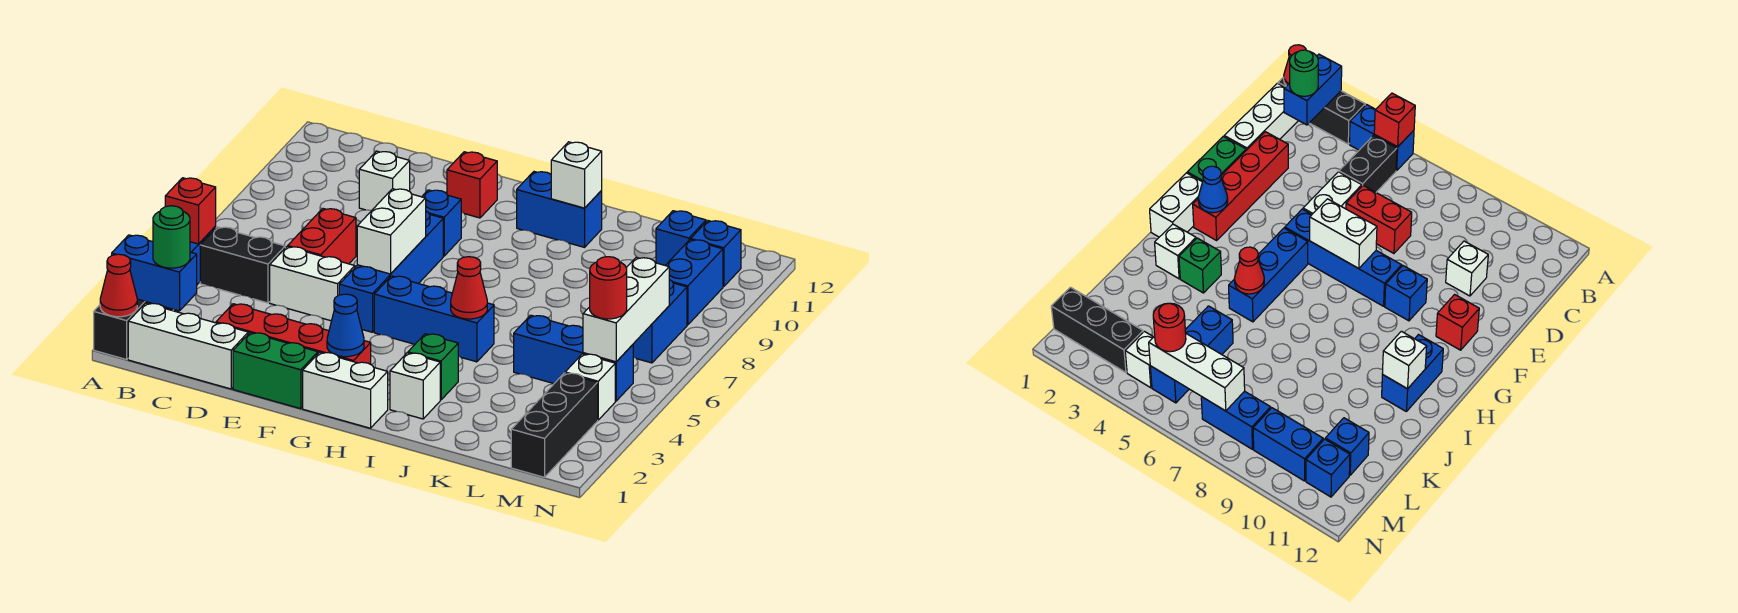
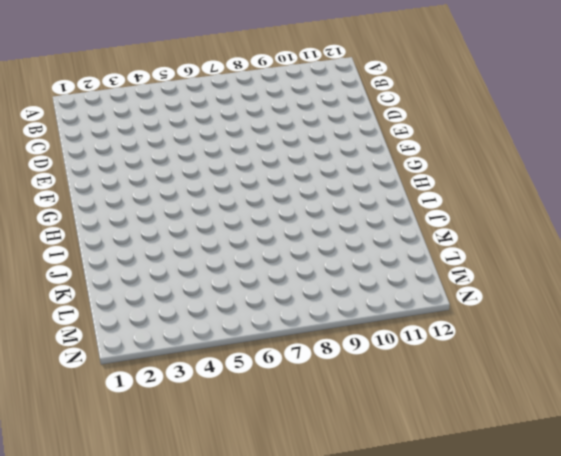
none -> black brick A1:A3 level 1
none -> blue brick A4:A5 level 1
none -> white brick B1:D1 level 1
none -> black brick B5:C5 level 1

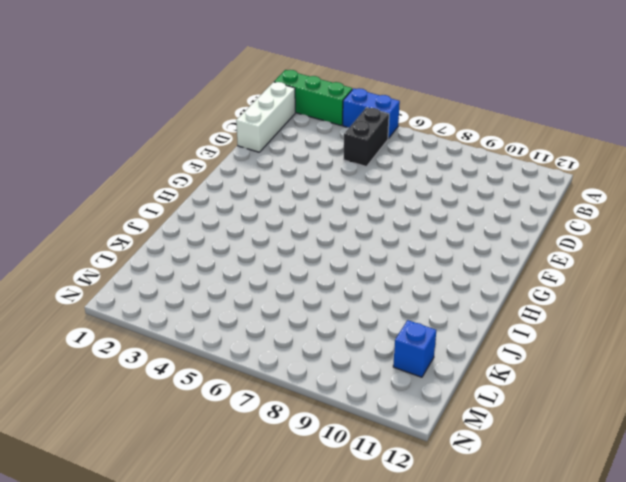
green brick A1:A3 level 1 -> black brick A1:A3 level 1
none -> red brick D2:G2 level 1
none -> white brick D5:E5 level 1
none -> red brick D6:D7 level 1
none -> white brick D10 level 1

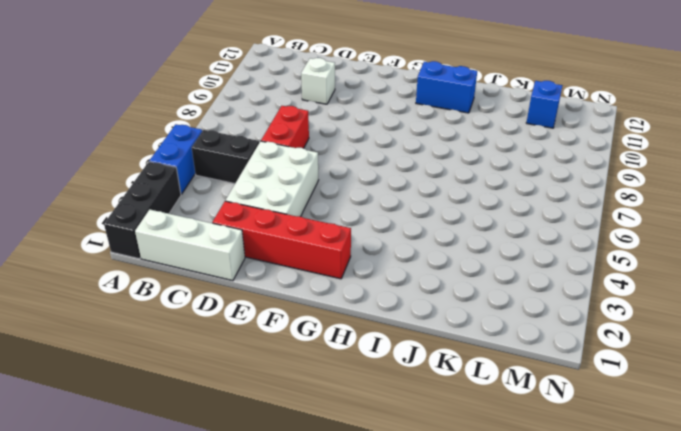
white brick D3:E5 level 1 -> white brick D5:E5 level 1
none -> green brick E1:F1 level 1
none -> blue brick F5:F8 level 1
none -> blue brick F9 level 1
none -> red brick F11 level 1

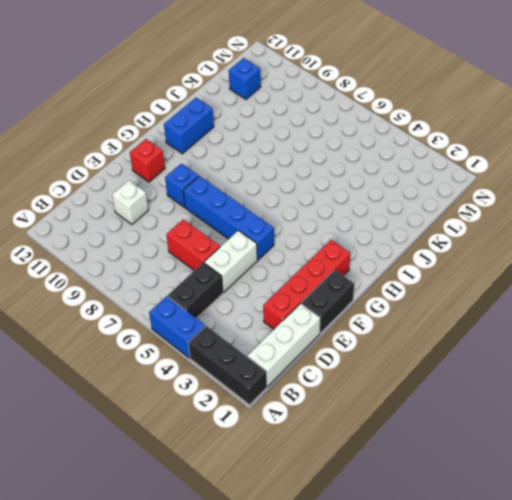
black brick E1:F1 level 1 -> green brick E1:F1 level 1
none -> white brick G1:H1 level 1
none -> blue brick G5:I5 level 1
none -> white brick I2 level 1
none -> green brick I3 level 1

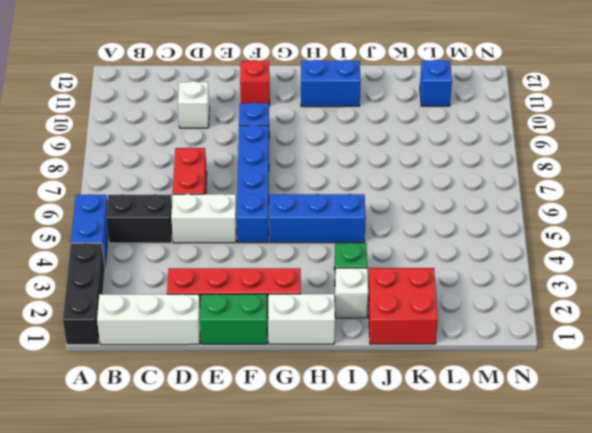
red brick J1:K2 level 1 -> none
none -> blue brick K5:M5 level 1
none -> black brick M1:M3 level 1
none -> white brick M4 level 1
none -> blue brick M7:M8 level 1

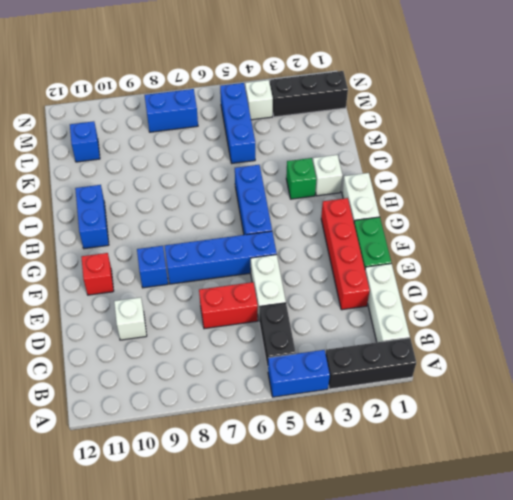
none -> blue brick M9:M10 level 1
none -> blue brick M11 level 1
none -> red cone A1 level 2
none -> blue brick A2:B2 level 2

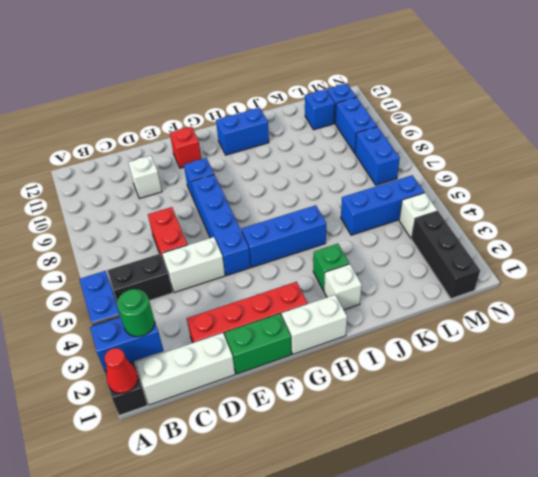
none -> red brick A5 level 2
none -> white brick F6:F7 level 2
none -> blue cone G2 level 2
none -> red cone I5 level 2

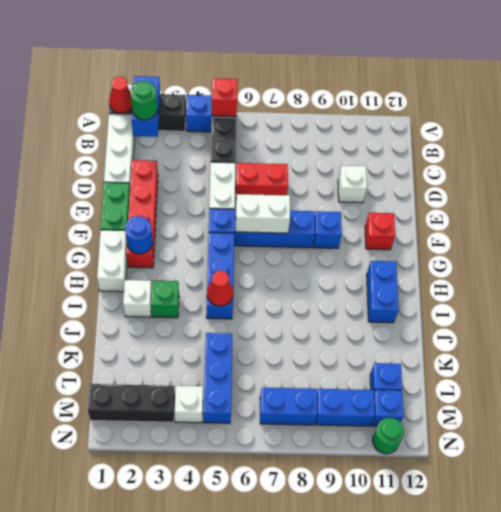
blue round brick G2 level 2 -> blue cone G2 level 2
green round brick N11 level 1 -> none
none -> white brick I11 level 2
none -> white brick M5:M7 level 2
none -> red round brick M5 level 3

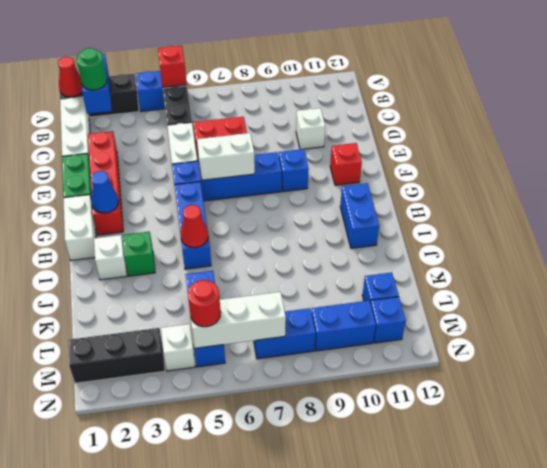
none -> white brick I11 level 2

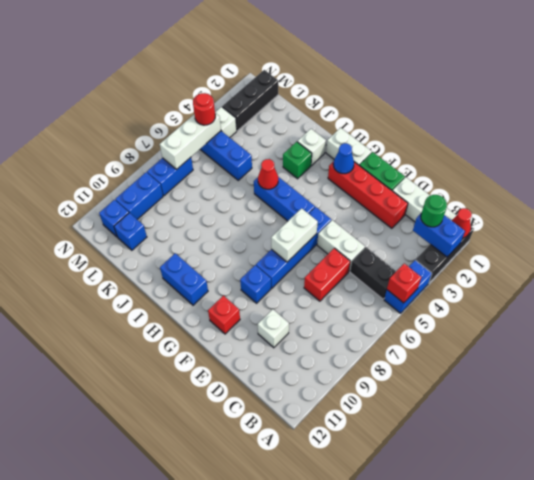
none -> white brick I11 level 2

